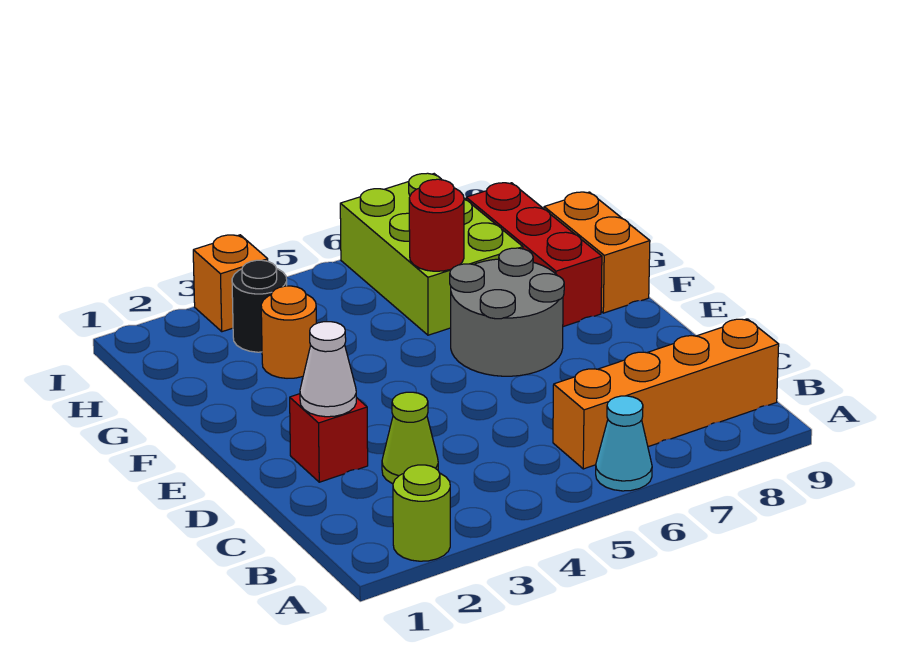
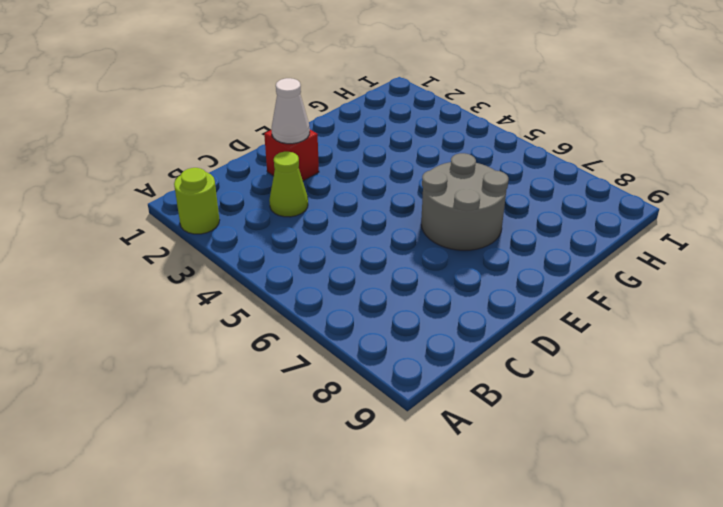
none -> cyan cone A6 level 1
none -> orange brick B6:B9 level 1
none -> red brick F8:H8 level 1

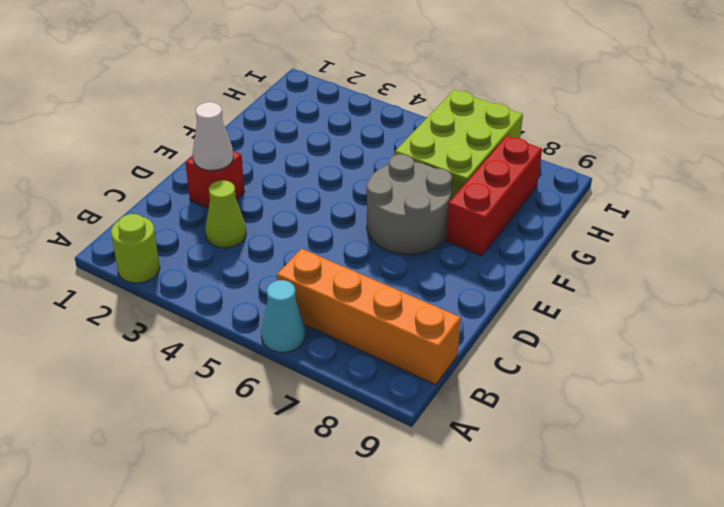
none -> orange brick F9:G9 level 1
none -> orange round brick G3 level 1
none -> black round brick H3 level 1

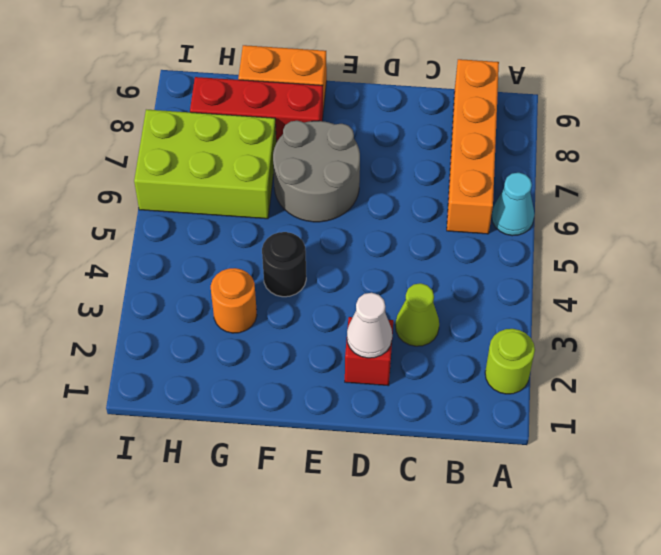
black round brick F4 level 1 -> black round brick H3 level 1
none -> orange brick I3 level 1
none -> red round brick G6 level 2

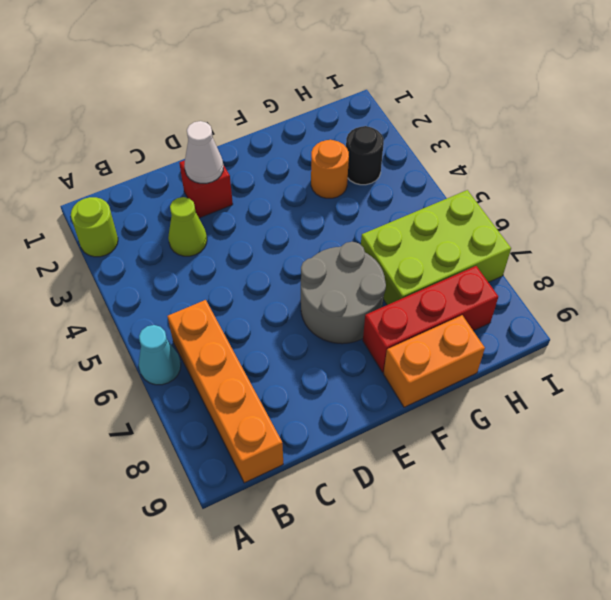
none -> orange brick I3 level 1
none -> red round brick G6 level 2

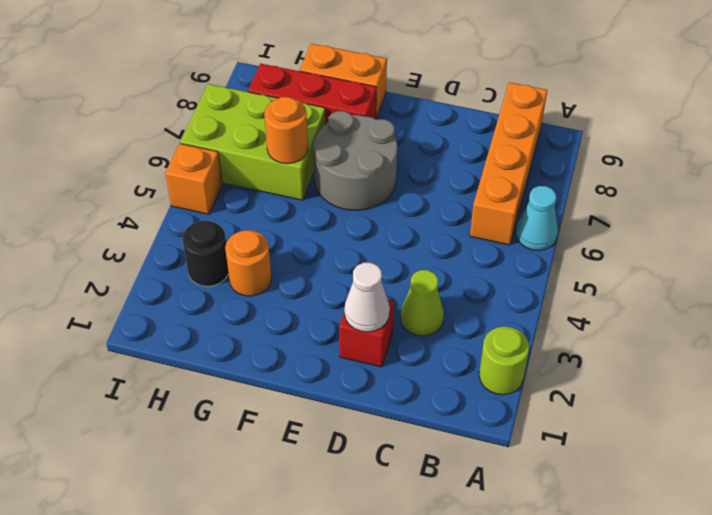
orange round brick G6 level 2 -> red round brick G6 level 2
orange brick I5 level 1 -> orange brick I3 level 1

